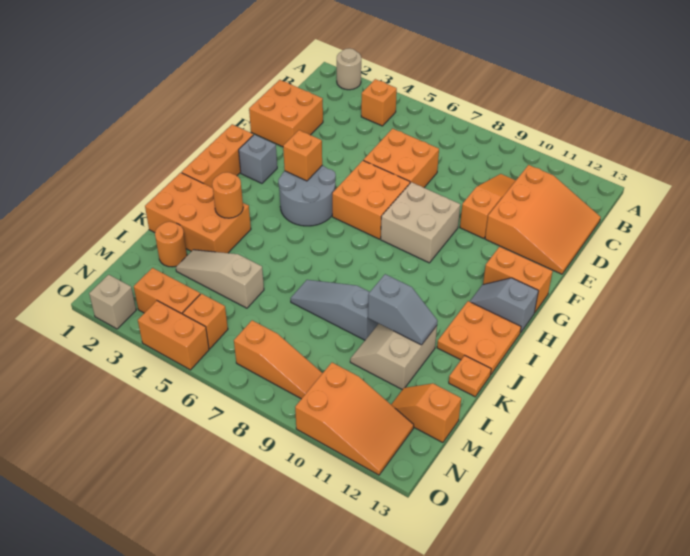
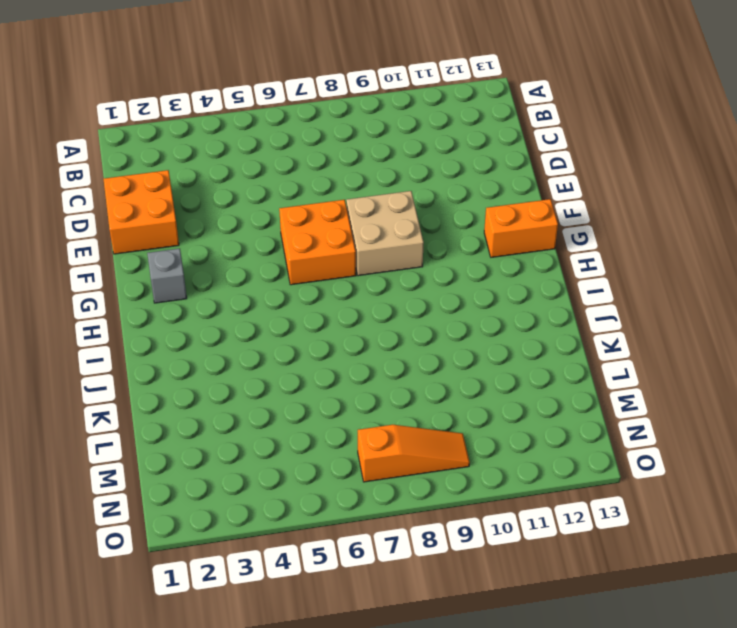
none -> tan round brick A2 level 1
none -> orange brick B4 level 1
none -> orange slope C10:E10 level 1 top E
none -> orange slope C11:E13 level 1 top 11

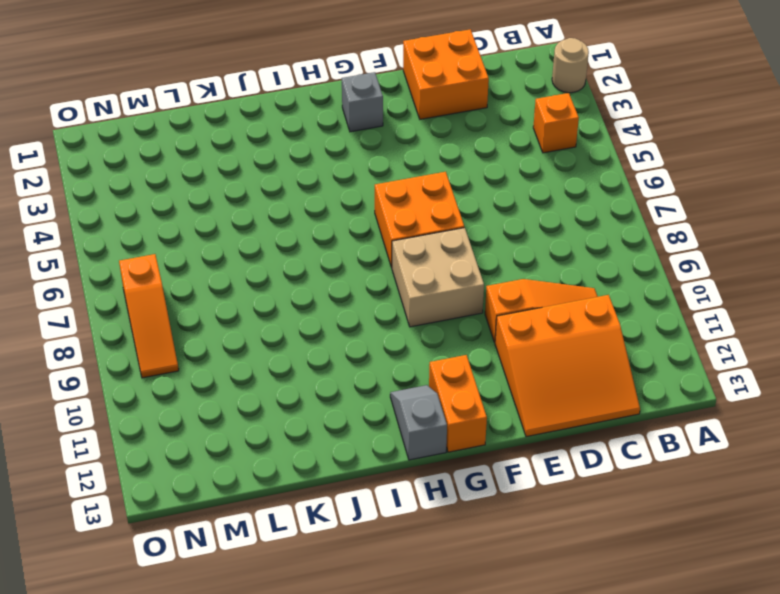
none -> orange brick D6:E7 level 1
none -> orange brick G1:I1 level 1
none -> grey round brick G4:H5 level 1
none -> orange plate I12:J13 level 1

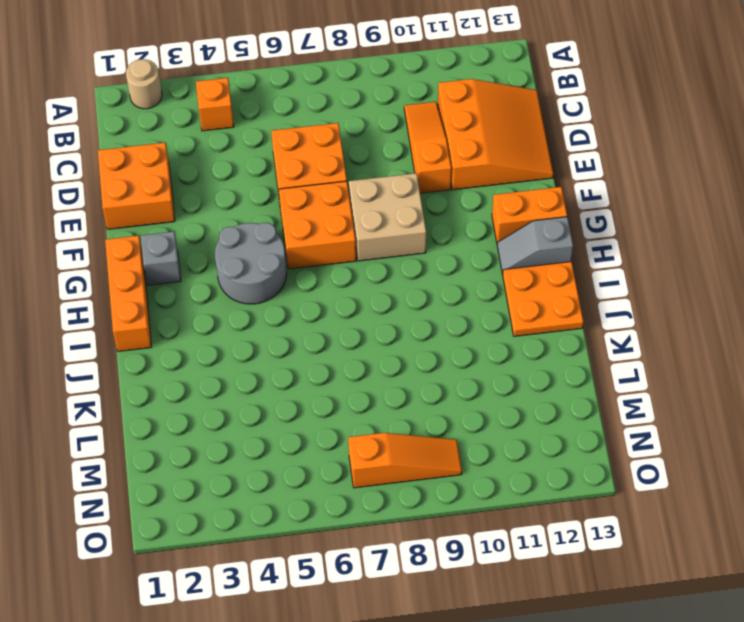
none -> orange brick J1:K3 level 1
none -> grey slope K7:K9 level 1 top 9
none -> tan slope K10:L11 level 1 top 11
none -> orange plate K13 level 1

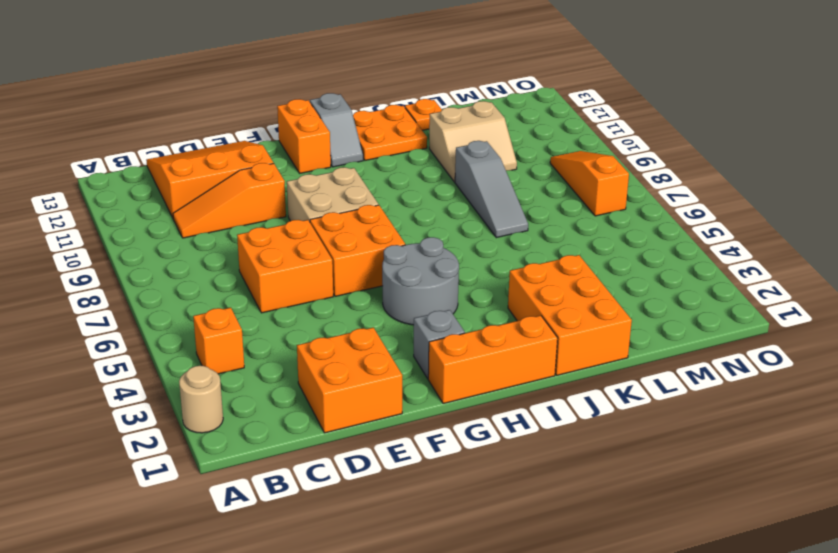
none -> orange round brick L2 level 1
none -> tan slope L3:L5 level 1 top 5
none -> orange slope M12:M13 level 1 top 13
none -> orange brick N3:N4 level 1

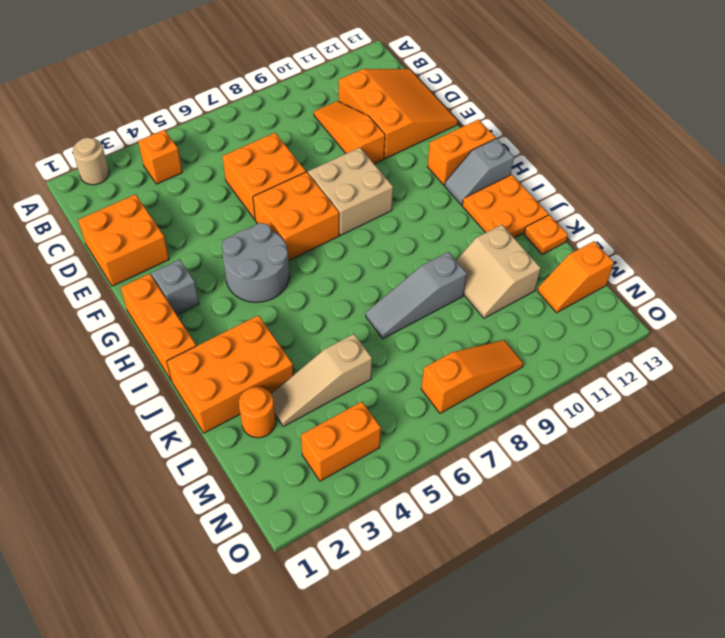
none -> orange brick N5 level 1
none -> orange slope N10:O12 level 1 top 10
none -> tan brick O2 level 1
none -> orange brick O4:O5 level 1

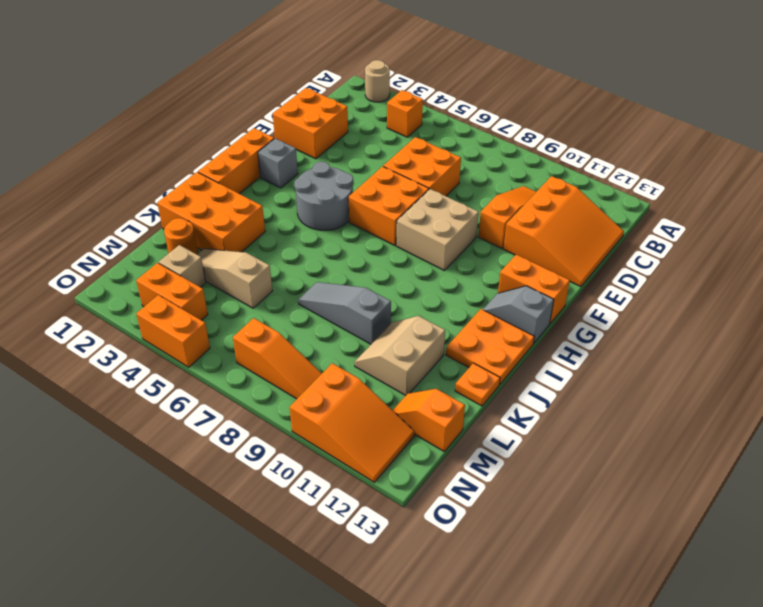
tan brick M3 level 1 -> tan brick O2 level 1
none -> orange brick N5 level 1
none -> orange brick G4 level 2
none -> orange round brick J3 level 2
none -> grey slope K10:K11 level 2 top 10

